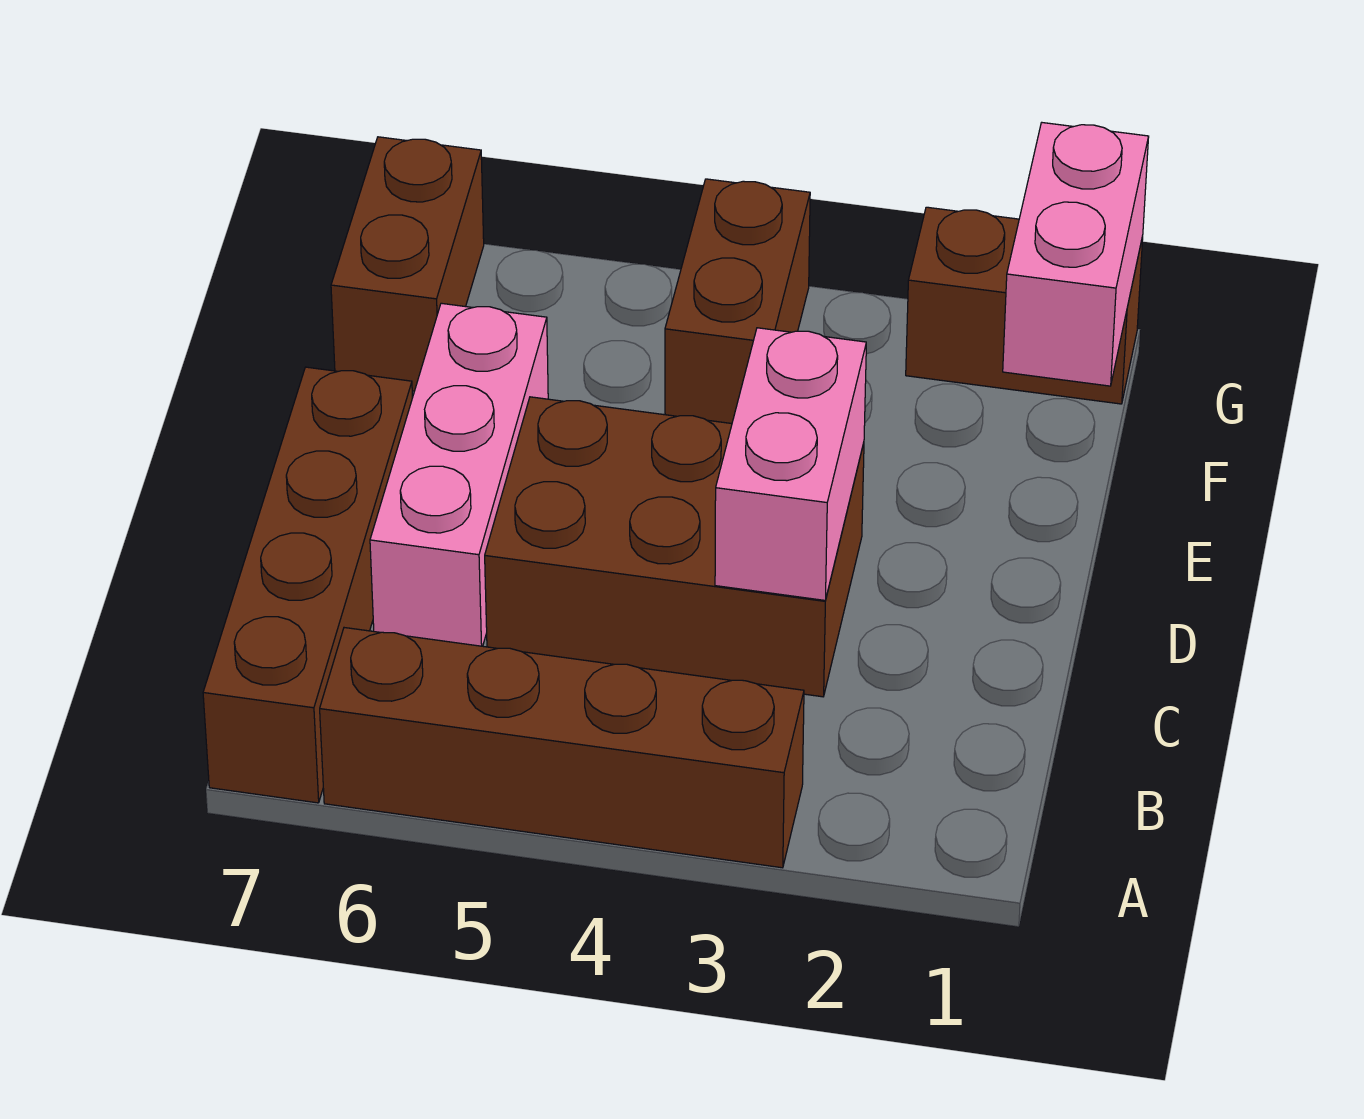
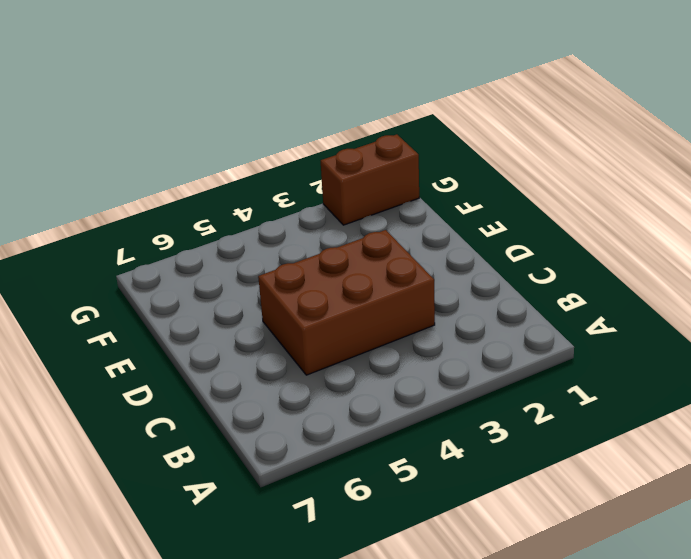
none -> brown brick A3:A6 level 1
none -> brown brick A7:D7 level 1

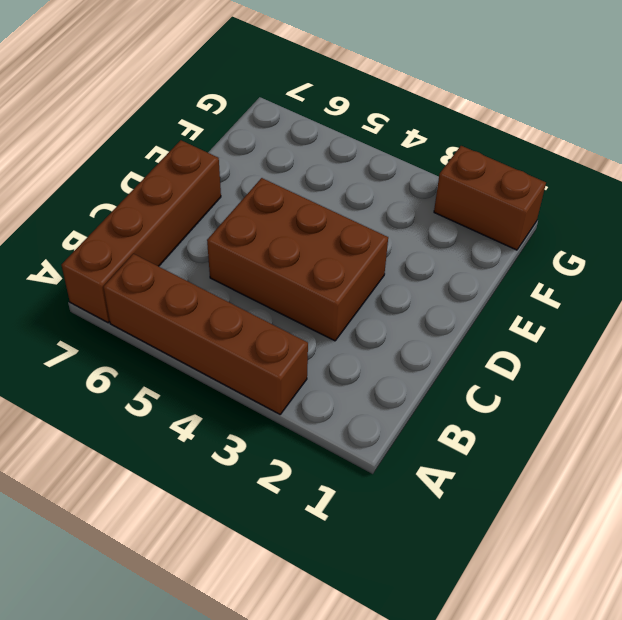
none -> pink brick C6:E6 level 1
none -> brown brick F4:G4 level 1

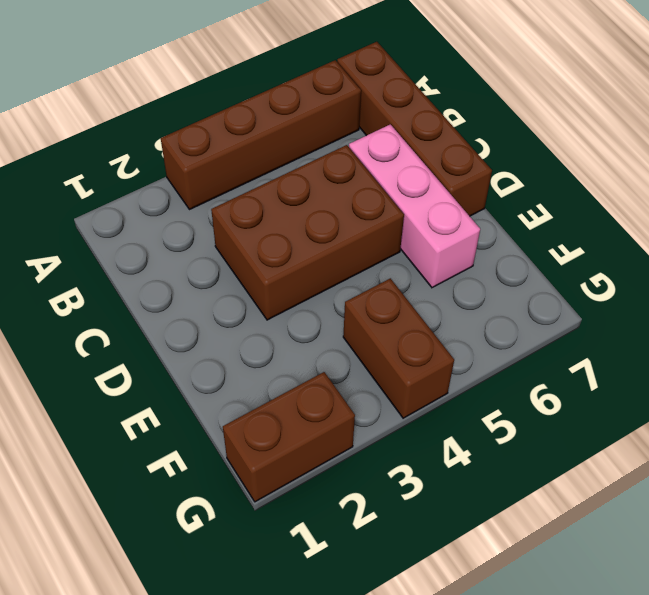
none -> brown brick F7:G7 level 1
none -> pink brick C3:D3 level 2

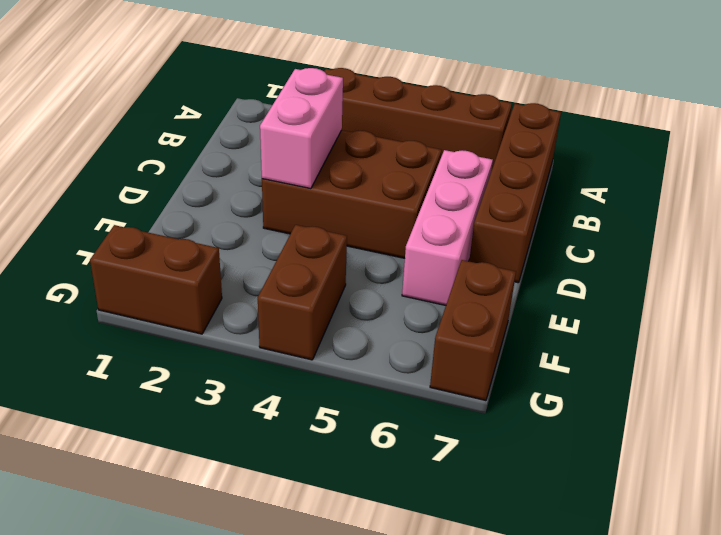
none -> pink brick F1:G1 level 2

